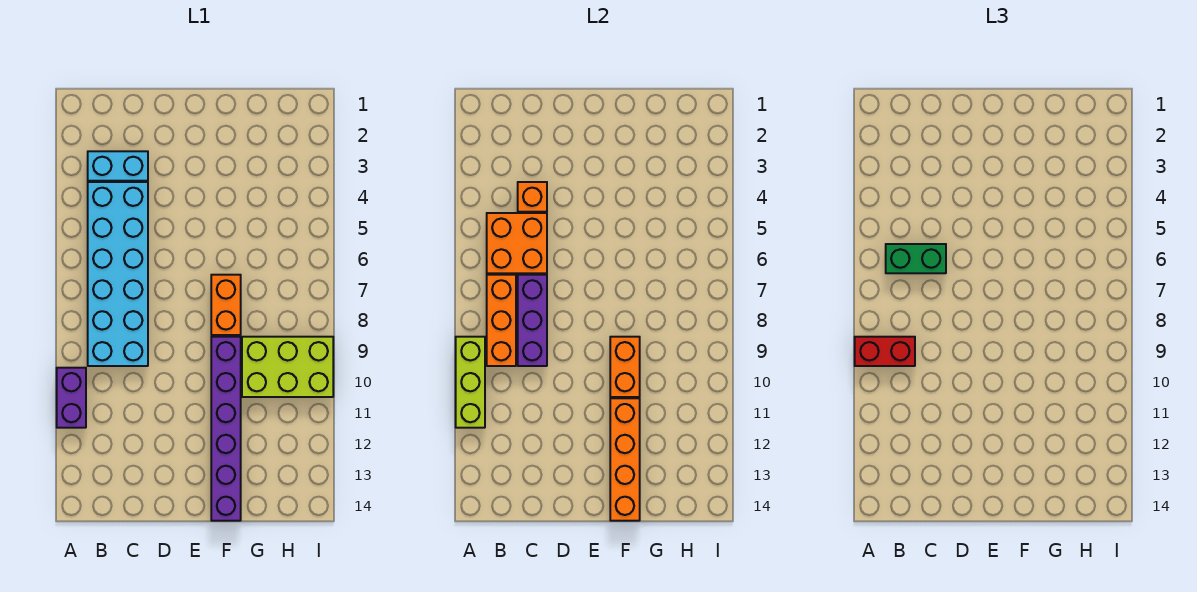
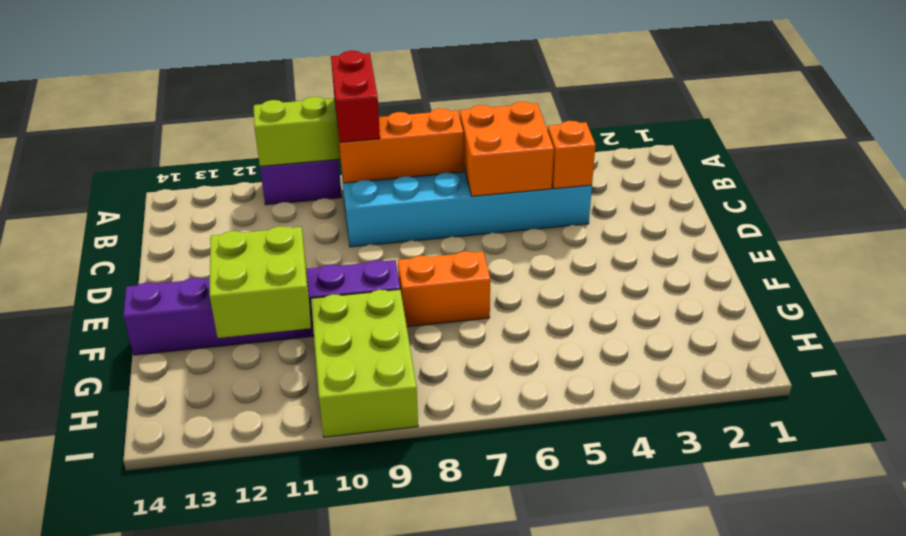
lime brick F11:G12 level 2 -> orange brick F11:F14 level 2
none -> cyan brick B3:C3 level 1
none -> purple brick C7:C9 level 2
none -> orange brick F9:F10 level 2

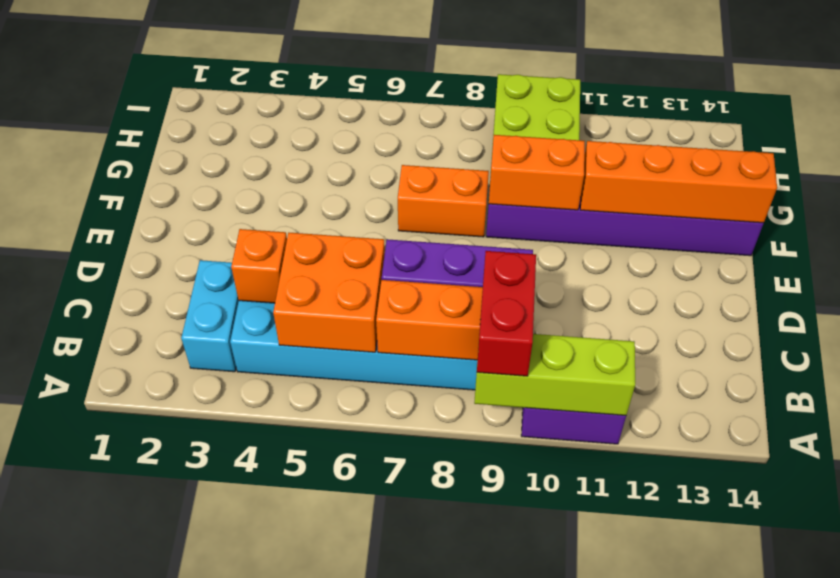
none -> green brick B6:C6 level 3

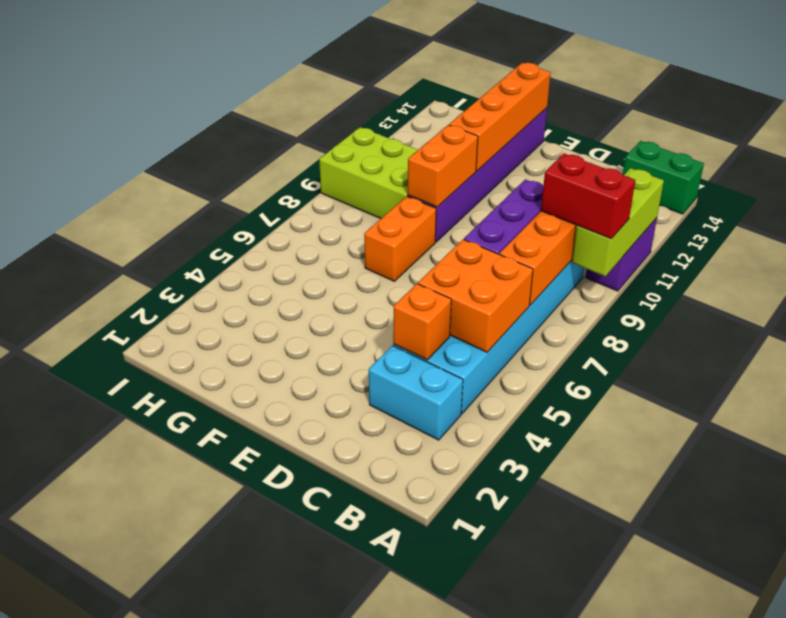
green brick A14:B14 level 1 -> green brick B6:C6 level 3

